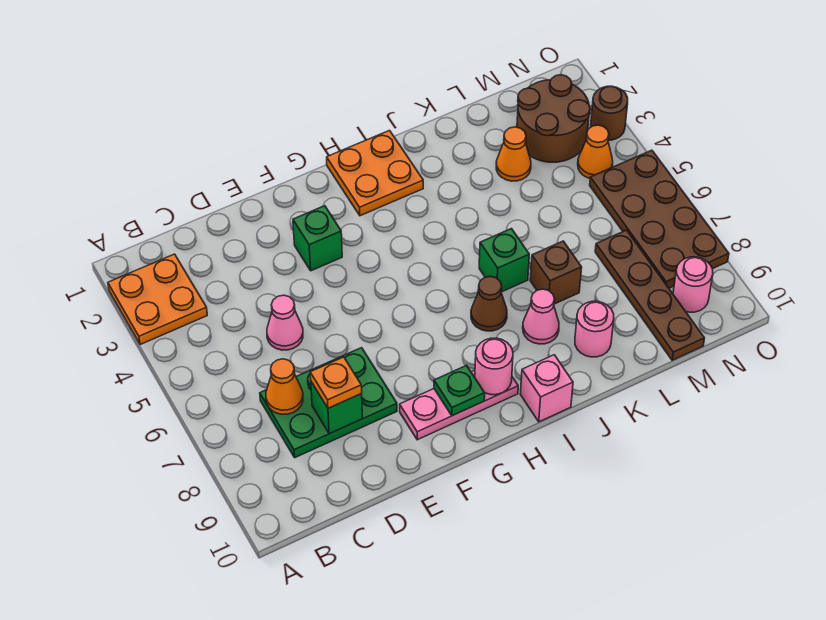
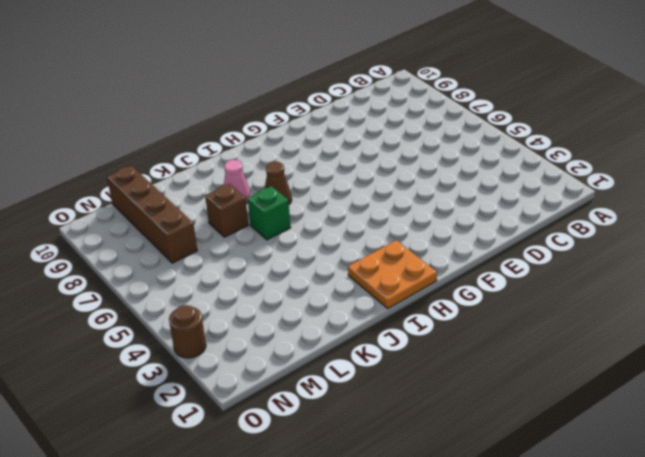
brown brick M7:M10 level 1 -> brown plate M7:M10 level 1
none -> orange plate A2:B3 level 1
none -> green plate C7:E8 level 1
none -> pink cone D5 level 1

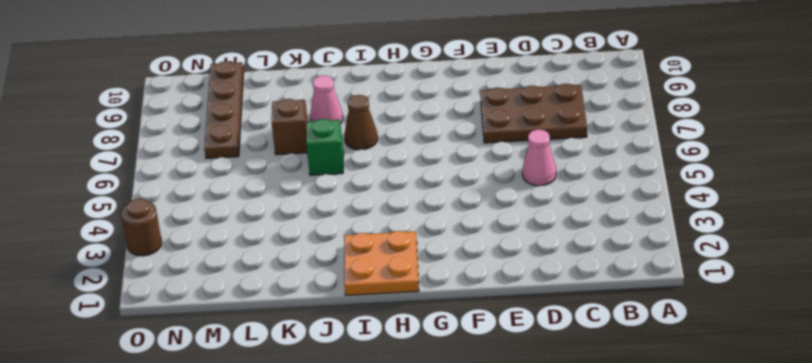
brown plate C7:E8 level 1 -> green plate C7:E8 level 1
none -> orange plate A2:B3 level 1
none -> green brick F3 level 1
none -> pink plate F9:H9 level 1

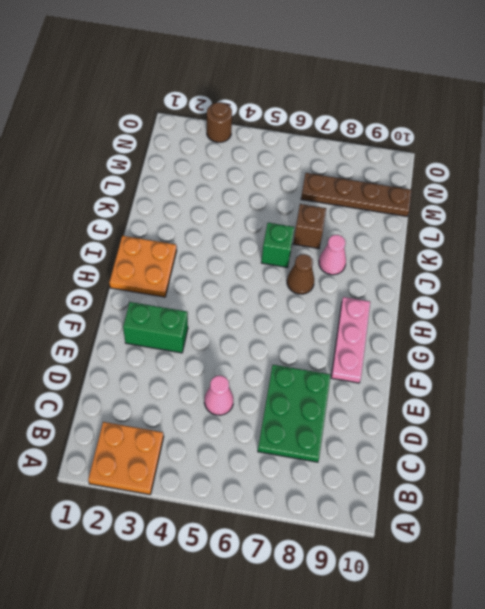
green brick F2:F3 level 1 -> green brick F3 level 1
none -> pink brick I10 level 1
none -> pink round brick K9 level 1
none -> orange cone L3 level 1

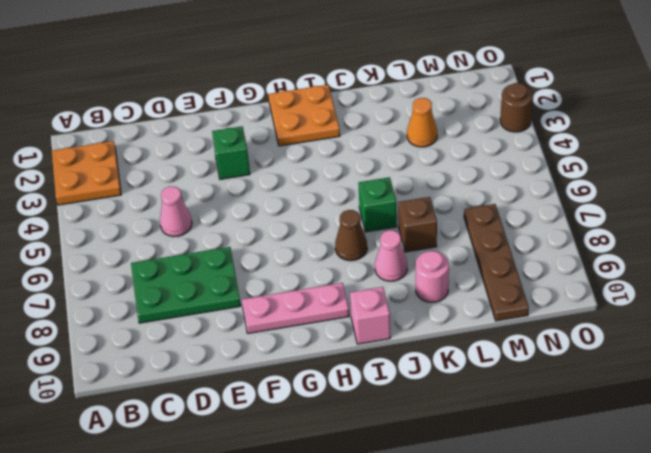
none -> brown round brick M2:N3 level 1
none -> orange cone N4 level 1
none -> brown plate N5:O8 level 1

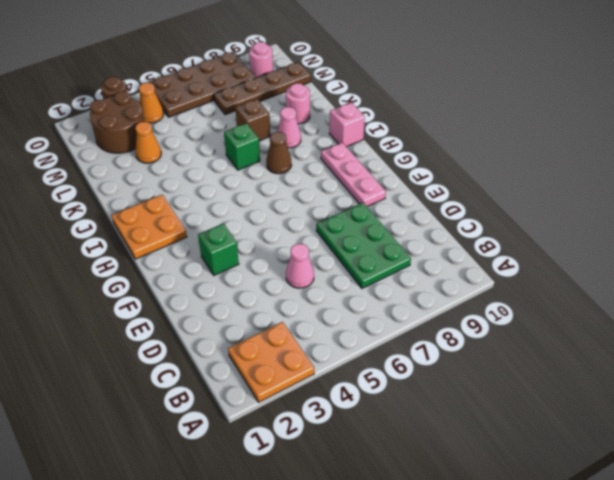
none -> orange cone C7 level 2
none -> green brick D8 level 2
none -> green plate G9 level 2

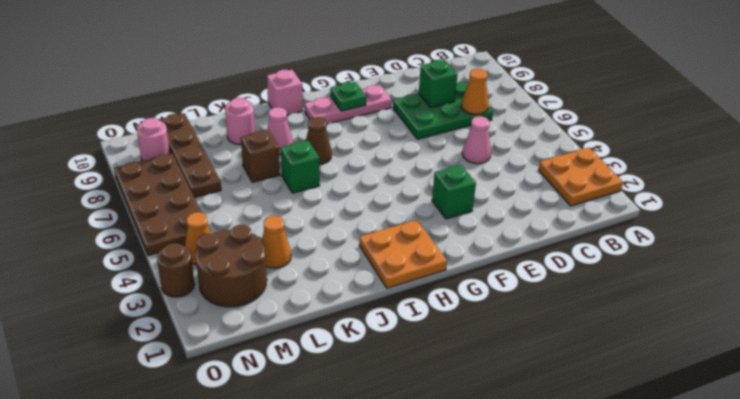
none -> pink round brick H9 level 2
none -> orange plate D8 level 3

